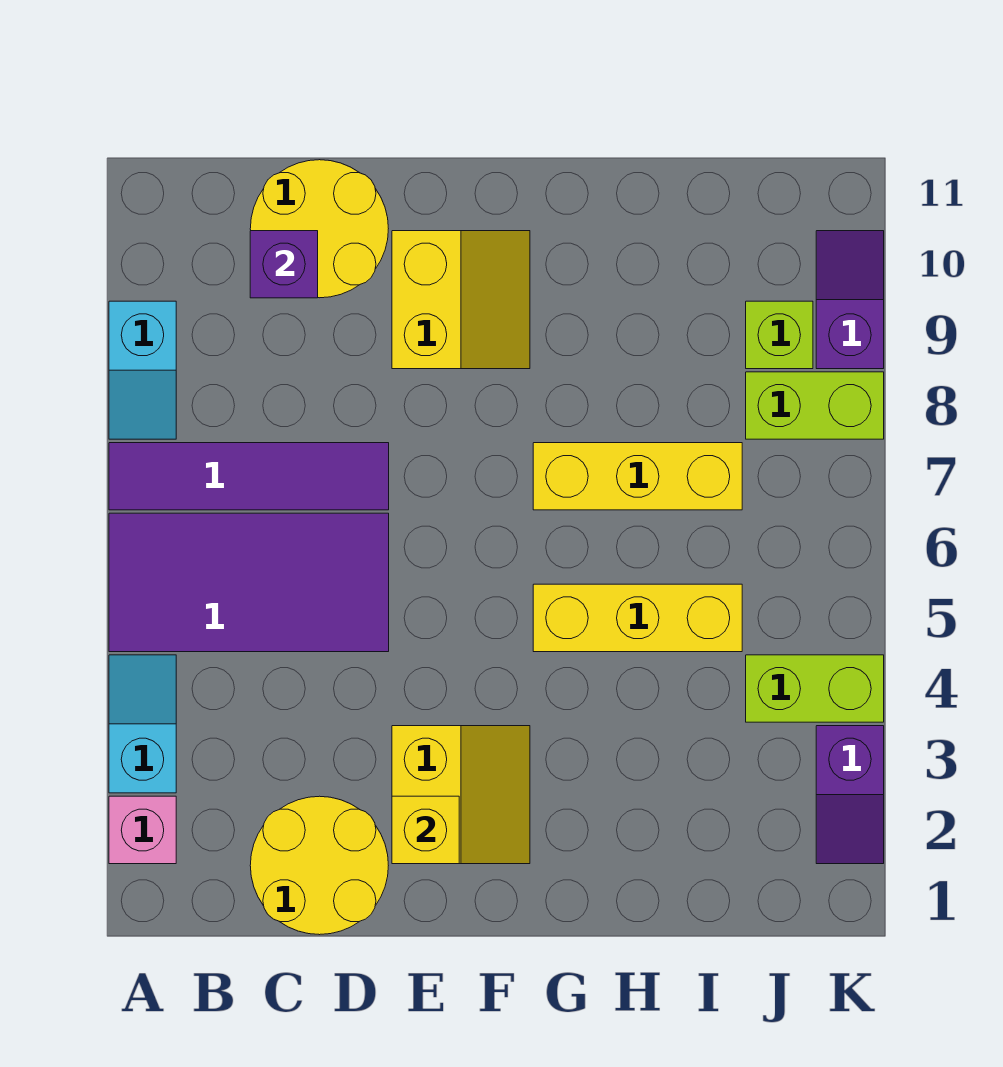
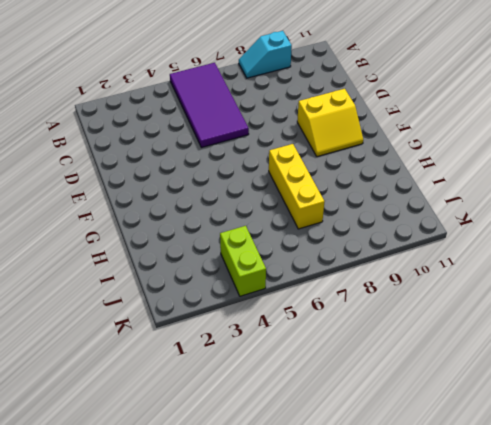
none -> pink brick A2 level 1
none -> cyan slope A3:A4 level 1 top 3
none -> purple tile A7:D7 level 1

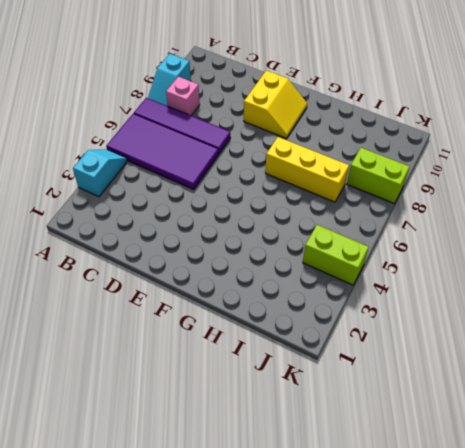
pink brick B8 level 1 -> pink brick A2 level 1
none -> yellow round brick C1:D2 level 1
none -> yellow round brick C10:D11 level 1
none -> yellow slope E2:F3 level 1 top E

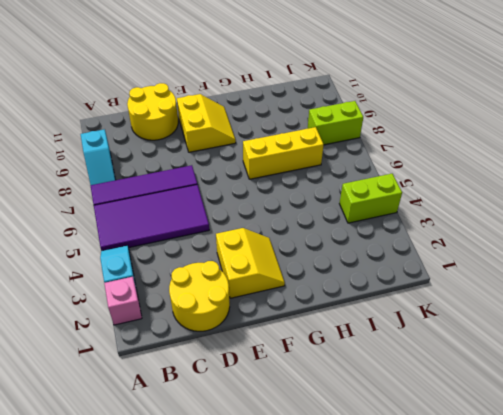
none -> yellow brick G5:I5 level 1
none -> lime brick J9 level 1
none -> purple slope K2:K3 level 1 top 3

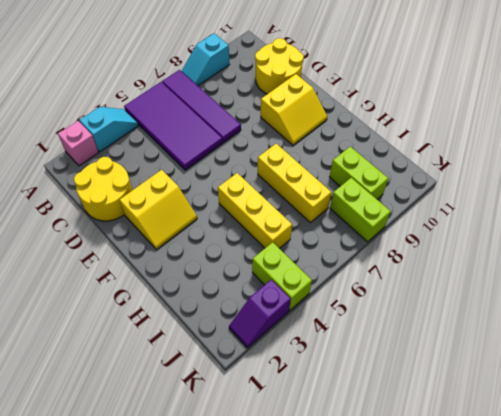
lime brick I9:J9 level 1 -> lime brick J9 level 1
none -> purple slope K9:K10 level 1 top 9
none -> purple brick C10 level 2
none -> yellow brick E2 level 2

